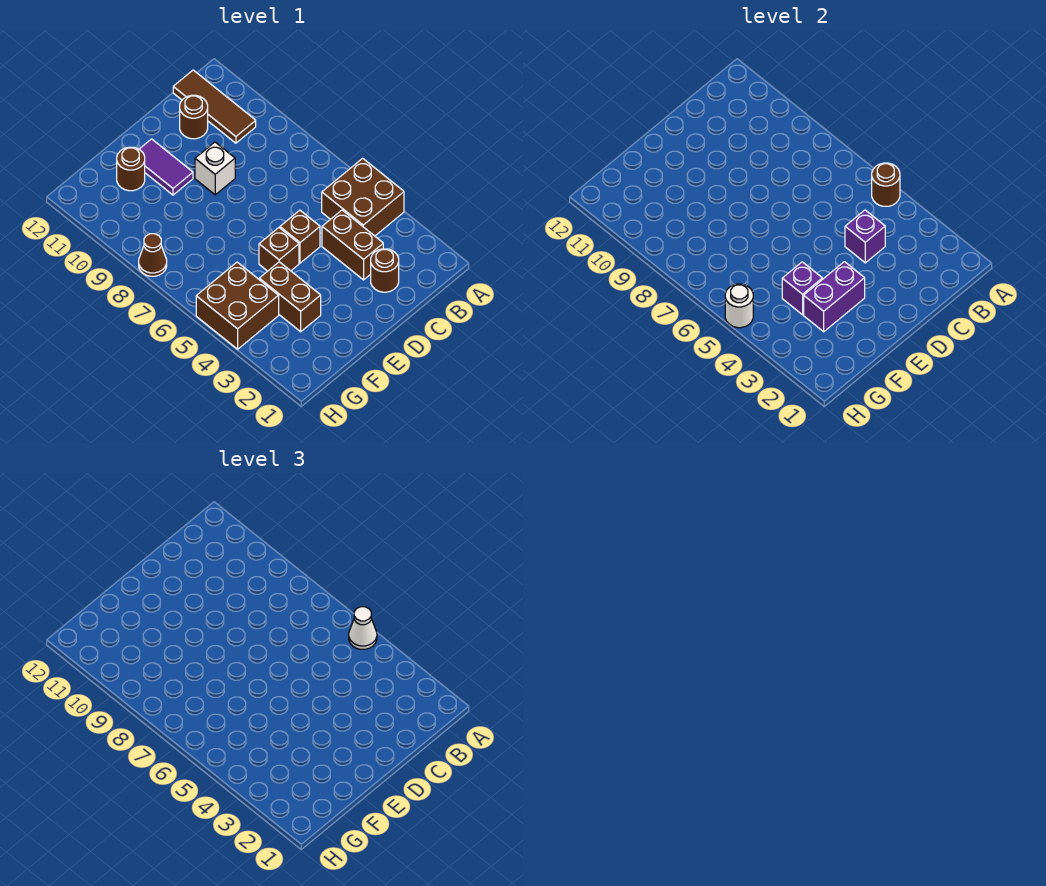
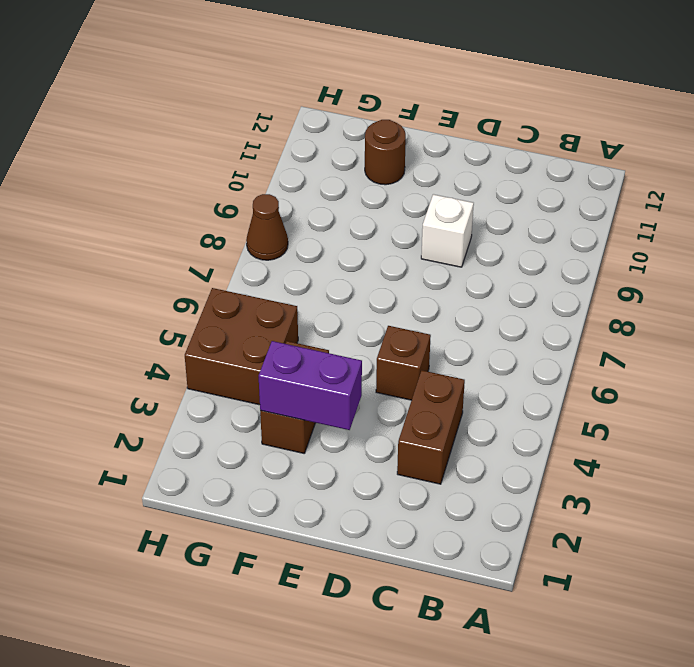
none -> brown brick A4:B5 level 1
none -> brown tile B10:B12 level 1
none -> brown round brick C2 level 1

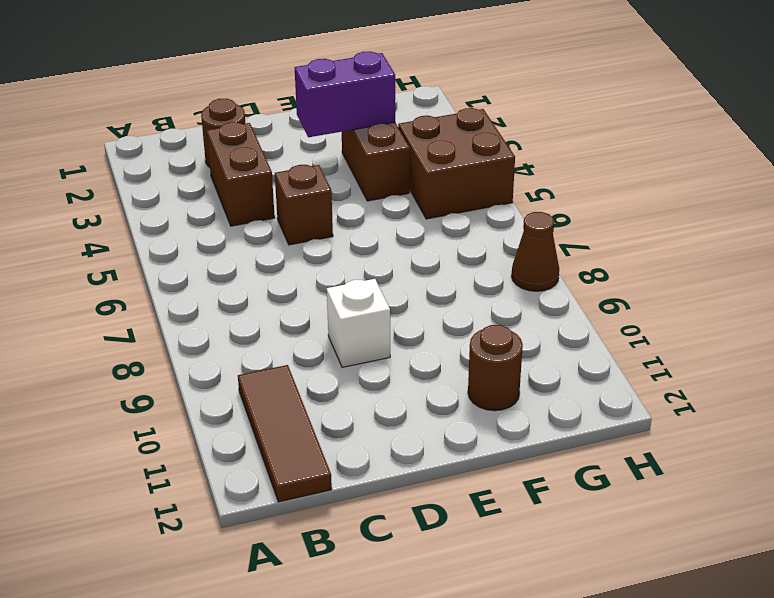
none -> brown brick A4:B5 level 1
none -> brown round brick C11 level 1
none -> brown brick E5 level 1

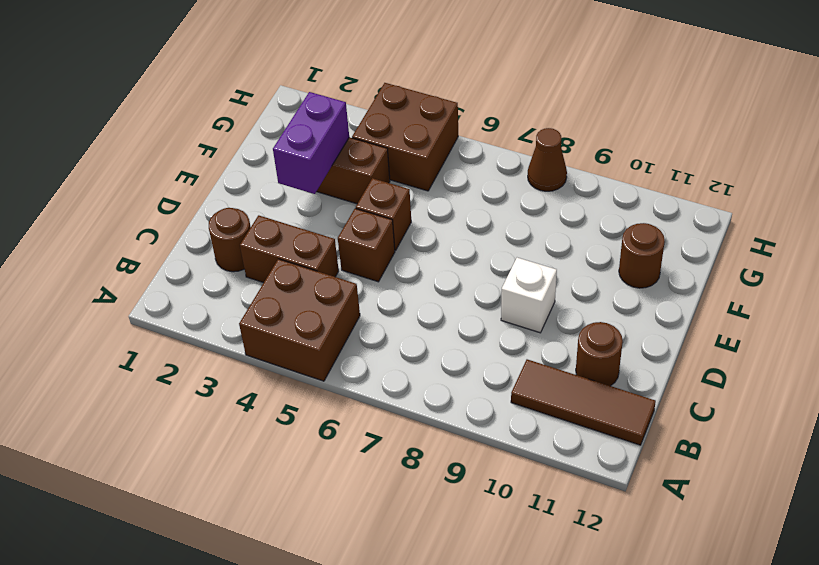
none -> purple tile E10:E11 level 1
none -> brown round brick A5 level 2
none -> purple brick C4 level 2

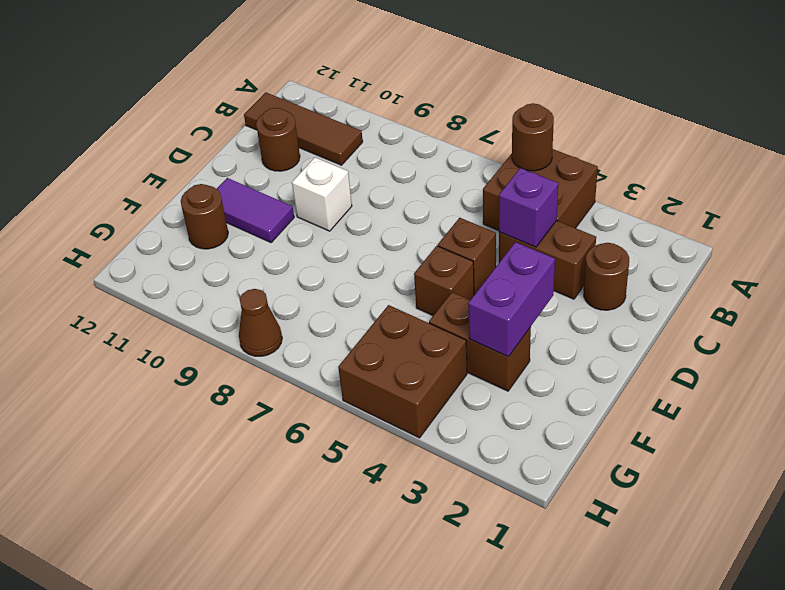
none -> purple brick F4 level 2
none -> white round brick H5 level 2
none -> white cone A5 level 3

